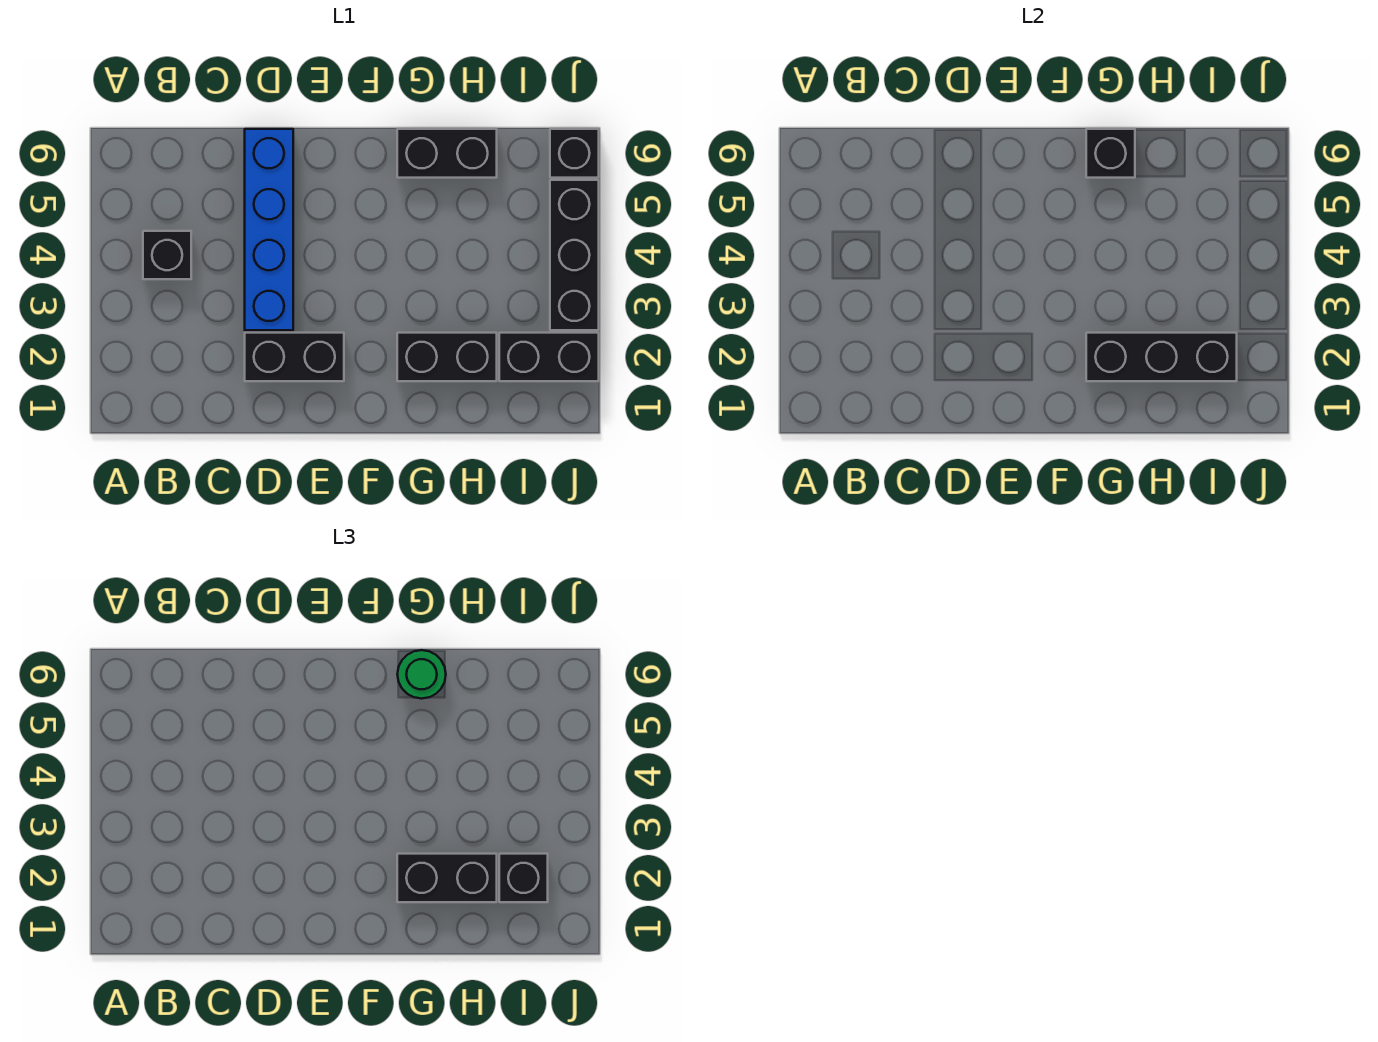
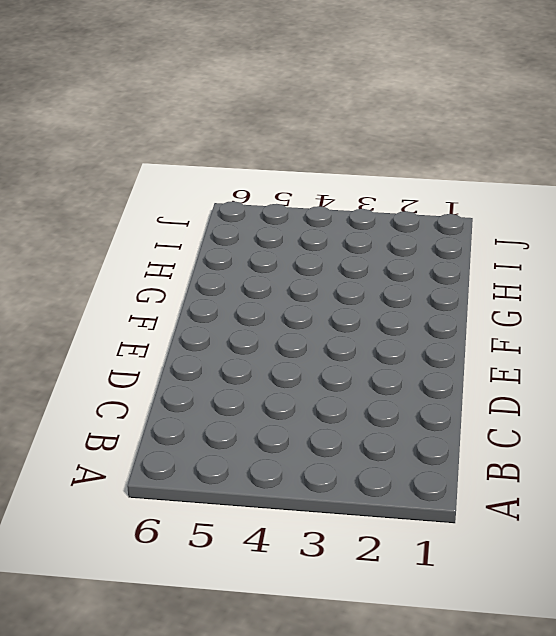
none -> black brick B4 level 1
none -> black brick D2:E2 level 1
none -> blue brick D3:D6 level 1

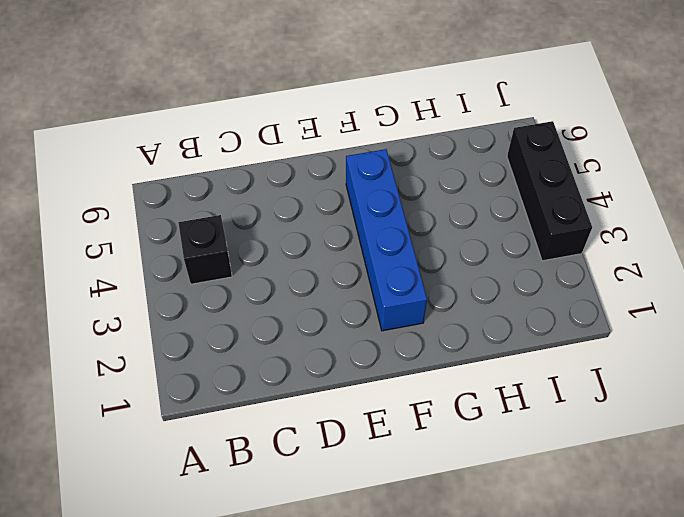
blue brick F2:F5 level 1 -> blue brick D3:D6 level 1
none -> black brick D2:E2 level 1
none -> black brick G2:H2 level 1
none -> black brick G6:H6 level 1

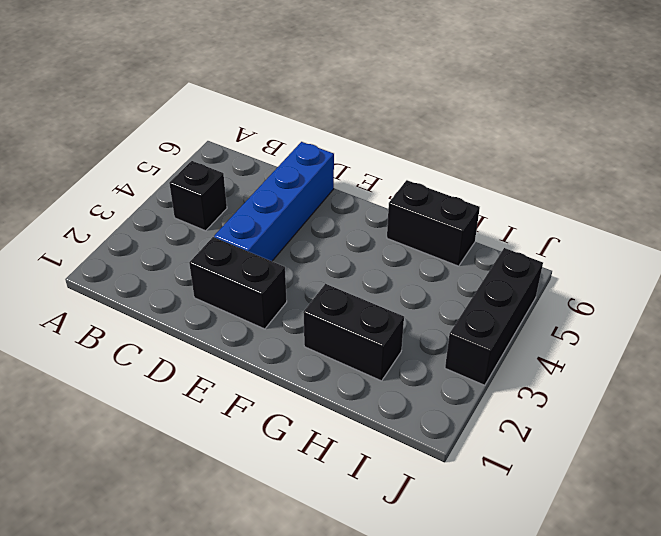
none -> black brick I2:J2 level 1
none -> black brick J6 level 1
none -> black brick G2:I2 level 2

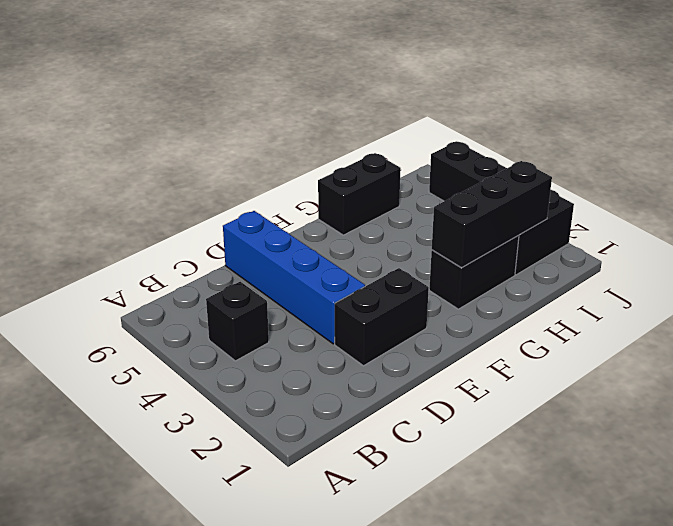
none -> black brick J6 level 1
none -> black brick G6 level 2
none -> black brick G2:H2 level 3

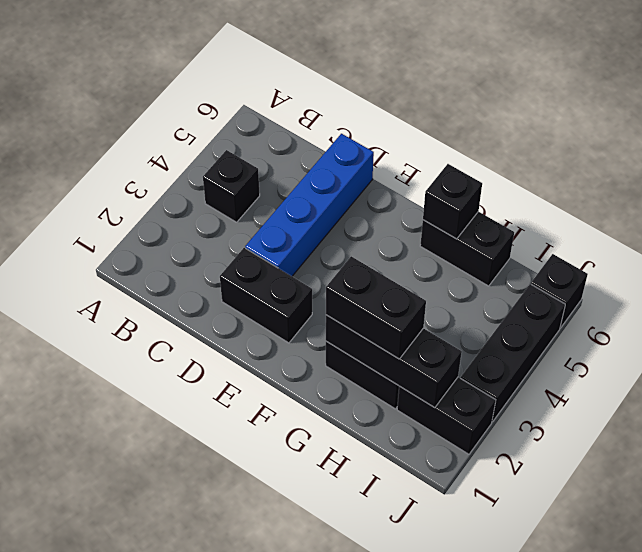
none -> green round brick G6 level 3
none -> black brick I2 level 3

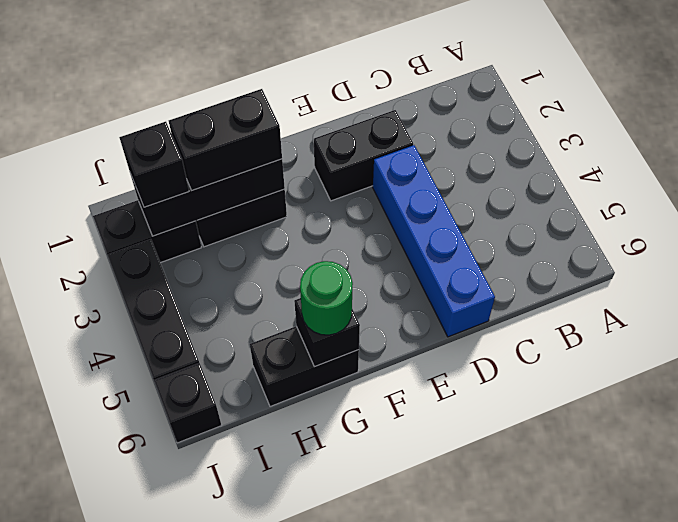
none -> black brick B4 level 1

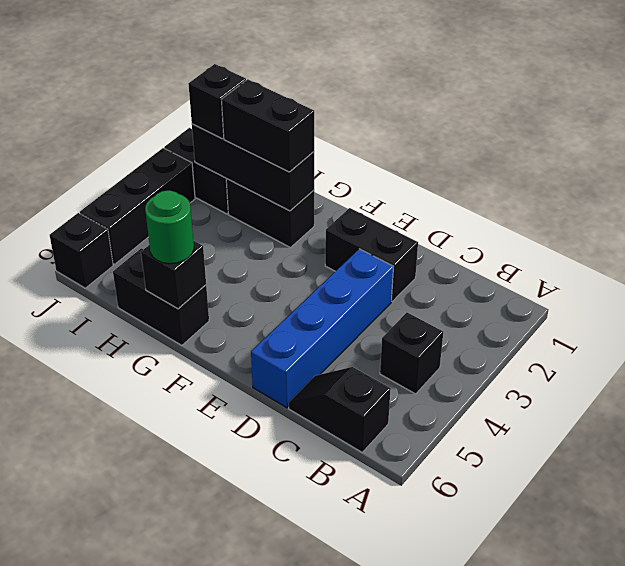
black slope B6:C6 level 1 top B -> none

